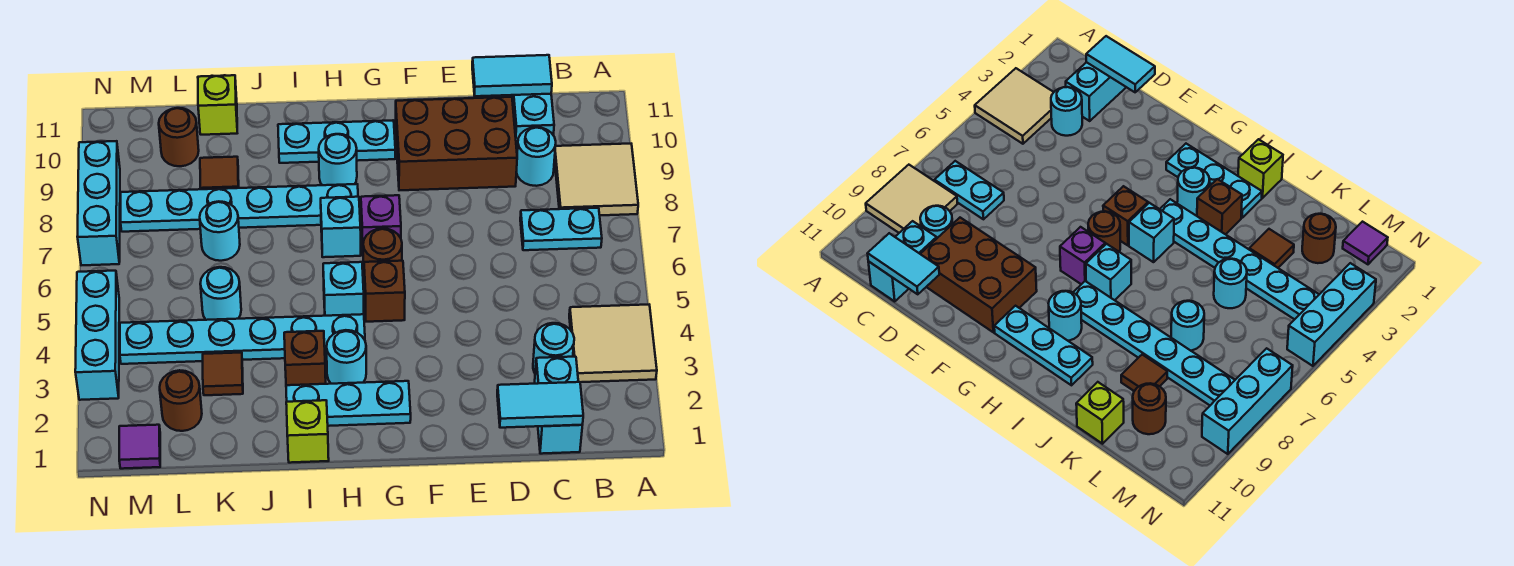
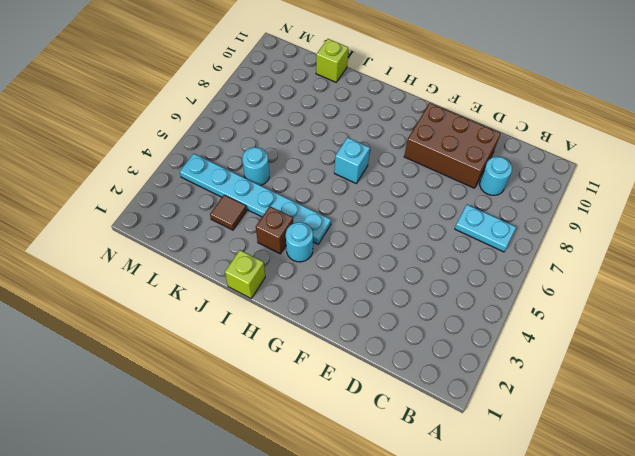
none -> tan tile A3:B4 level 1
none -> tan tile A8:B9 level 1
none -> cyan brick C1:C2 level 1
none -> cyan round brick C3 level 1

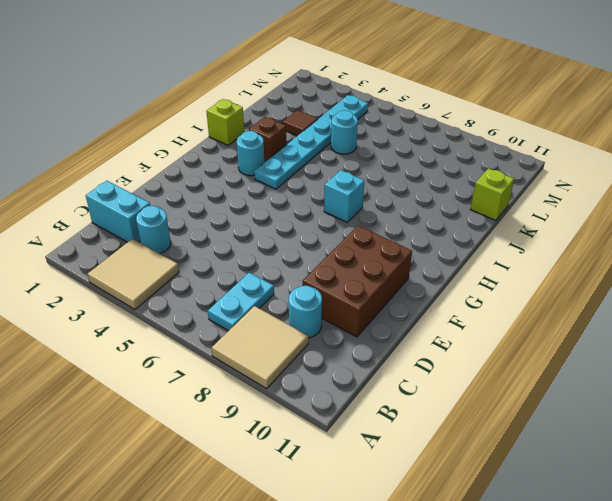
none -> cyan brick C10:C11 level 1
none -> cyan plate G2:I2 level 1
none -> brown brick G5 level 1
none -> brown round brick G6 level 1

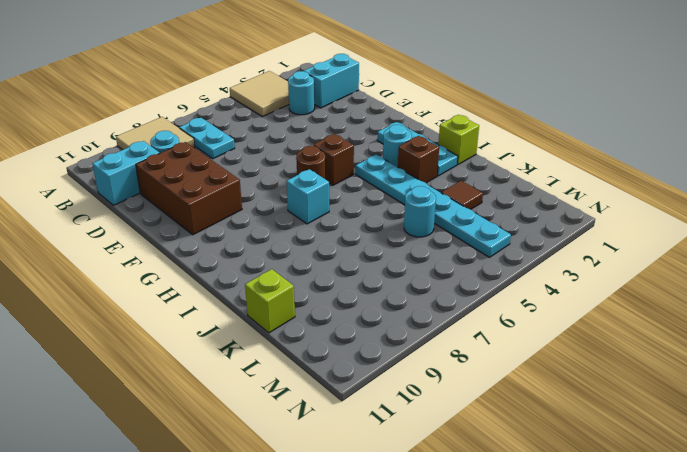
none -> purple brick G7 level 1
none -> cyan plate G10:I10 level 1
none -> cyan brick H5 level 1
none -> cyan plate H8:M8 level 1

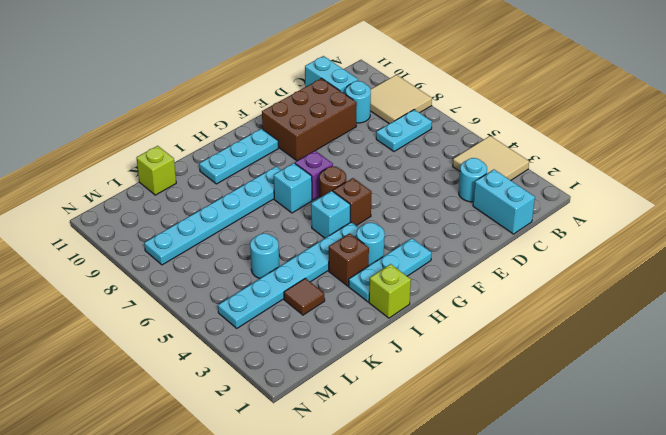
none -> cyan round brick H9 level 1
none -> cyan round brick K7 level 1
none -> brown tile K9 level 1
none -> brown round brick L2 level 1

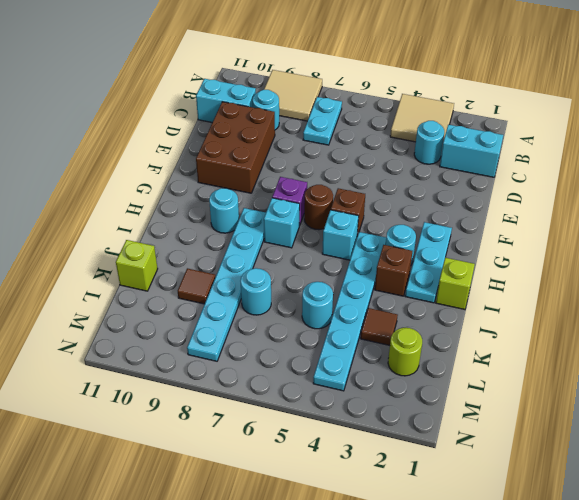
lime round brick L2 level 1 -> brown round brick L2 level 1
none -> cyan plate G10:I10 level 1
none -> brown round brick L10 level 1
none -> purple tile M1 level 1
none -> cyan brick N3:N5 level 1

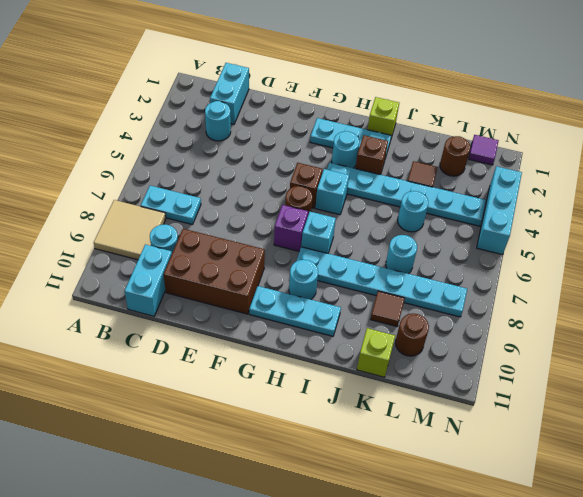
none -> tan tile A3:B4 level 1
none -> cyan brick N7:N9 level 1
none -> cyan tile C1:D1 level 2
none -> cyan tile C11:D11 level 2

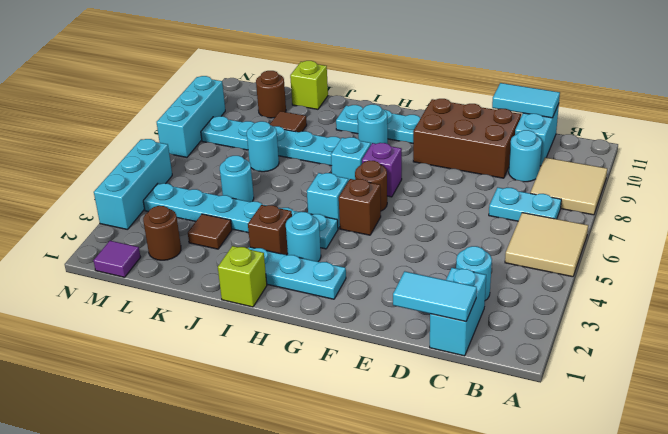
tan tile A5:B6 level 1 -> tan tile A3:B4 level 1

